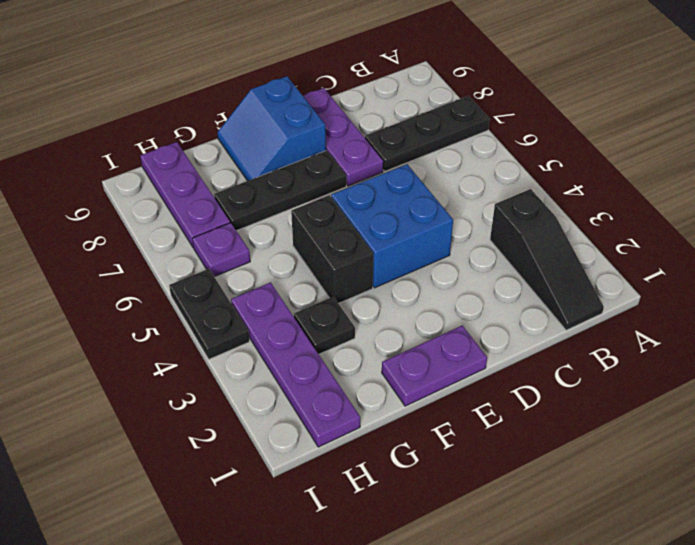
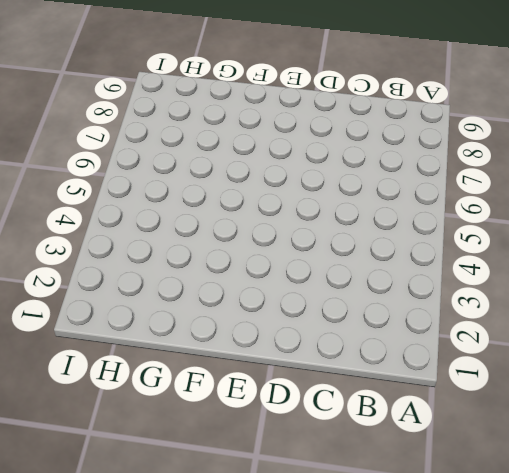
none -> black plate A7:C7 level 1
none -> black slope B1:B3 level 1 top 3
none -> blue brick D4:E5 level 1

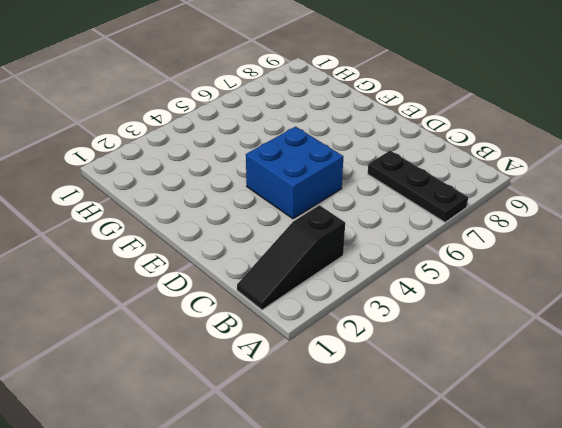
none -> purple plate D7:D9 level 1
none -> purple plate E1:F1 level 1
none -> black plate E7:G7 level 1

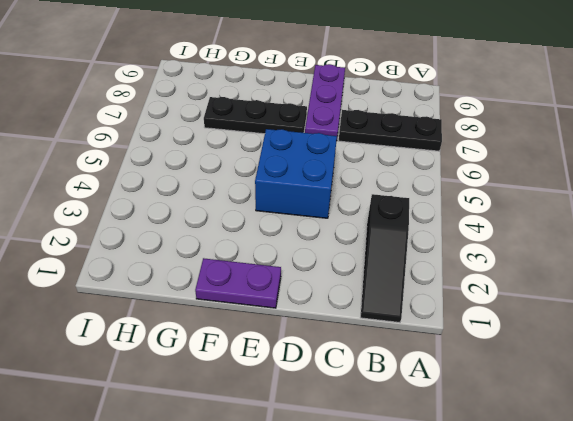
none -> blue slope E8:F9 level 1 top E
none -> black brick F4:F5 level 1
none -> black plate G3 level 1

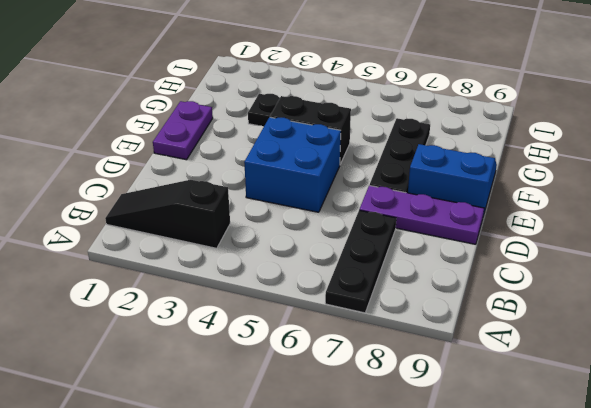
none -> purple plate H1:H4 level 1
none -> purple plate H6 level 1
none -> purple plate H7:H9 level 1

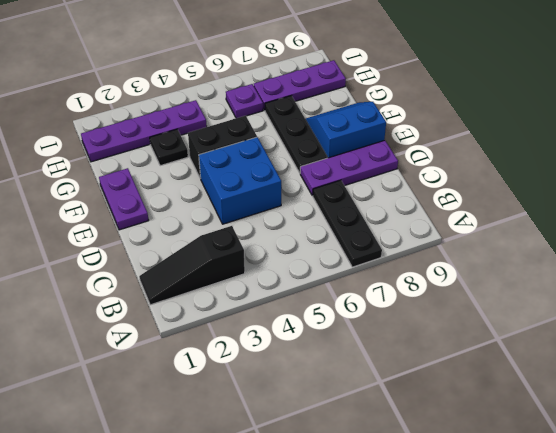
none -> black plate I4:I5 level 1

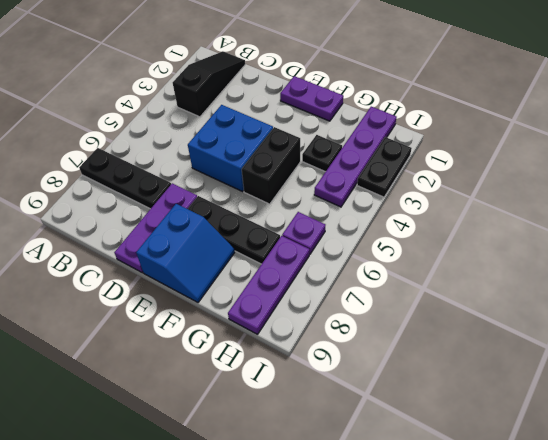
black plate I2:I3 level 1 -> black plate I4:I5 level 1

